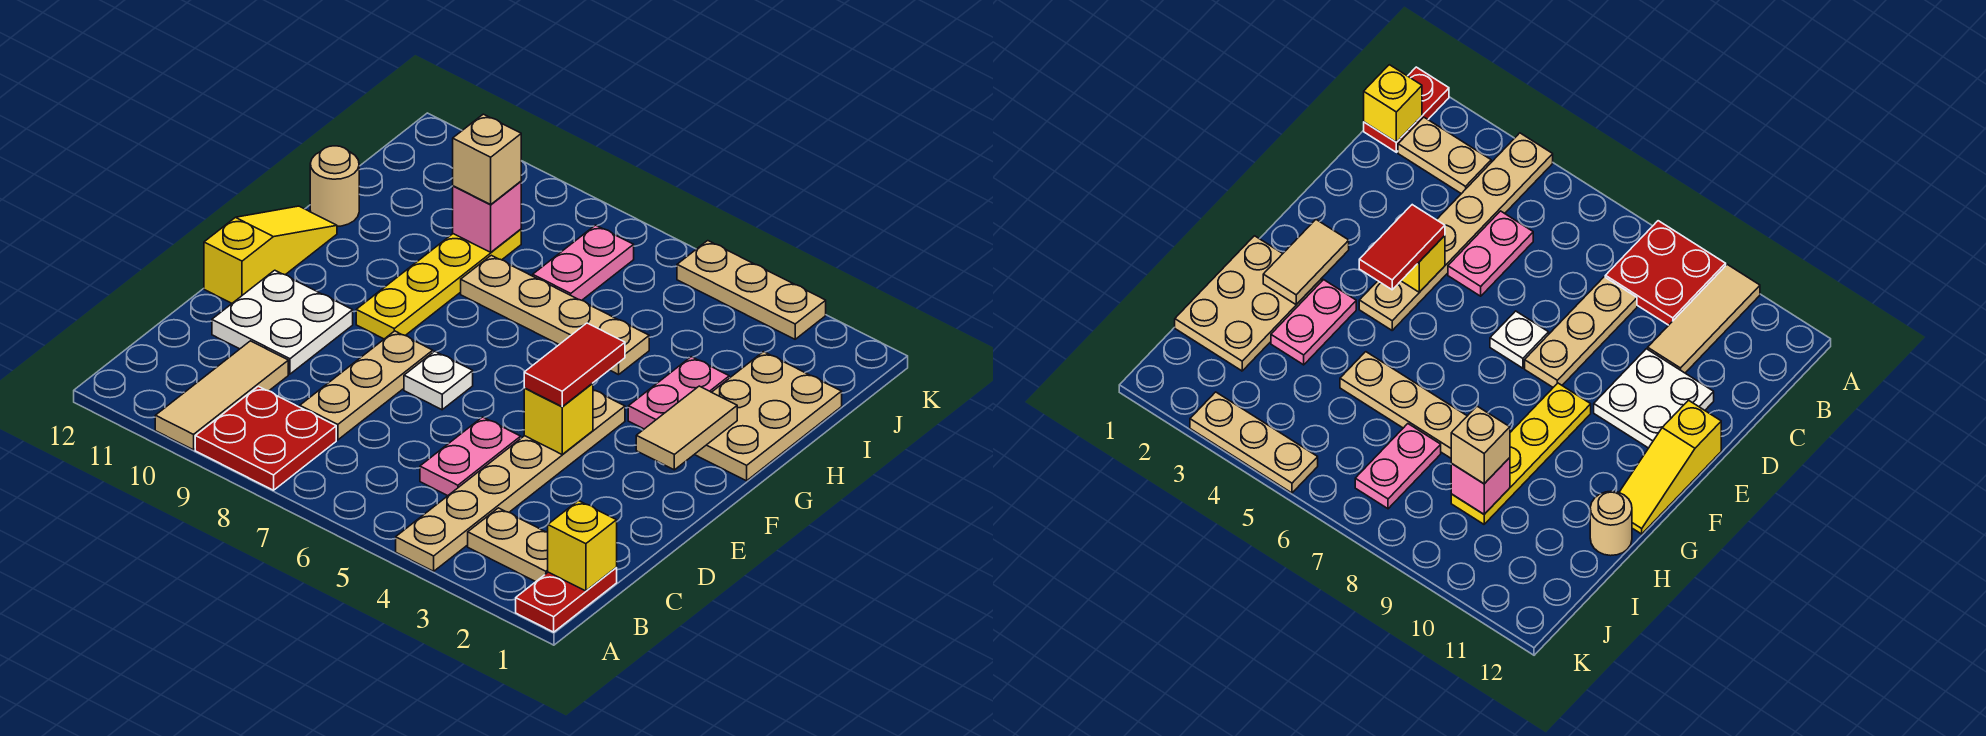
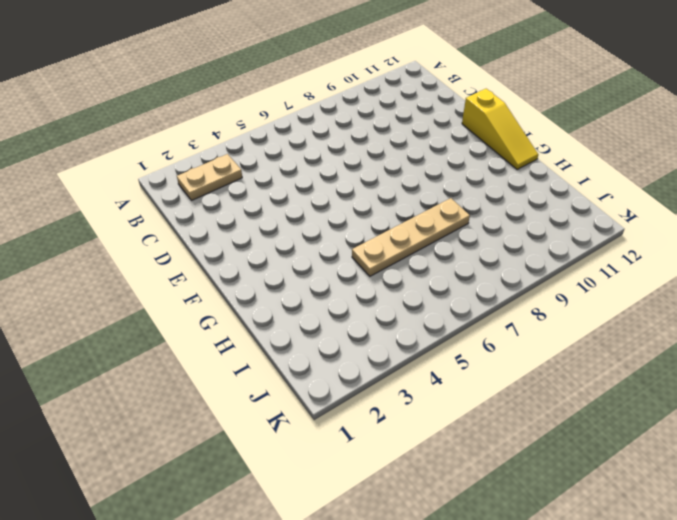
none -> red plate A1:B1 level 1
none -> tan plate A4:F4 level 1
none -> red plate A8:B9 level 1

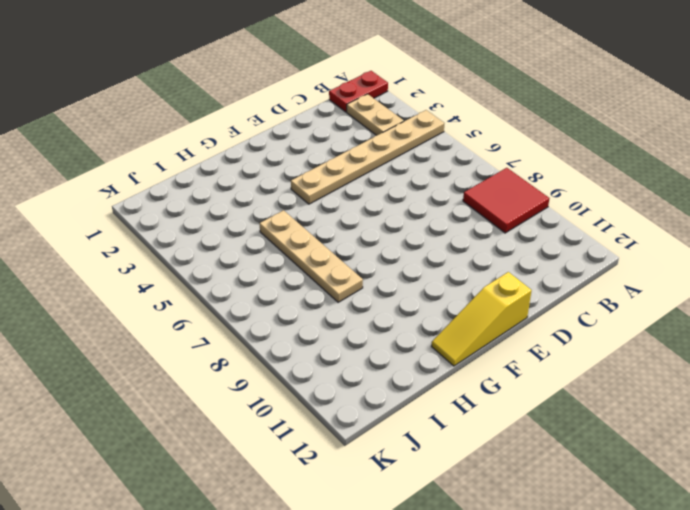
red tile A8:B9 level 1 -> red plate A8:B9 level 1
none -> tan tile A10:C10 level 1
none -> pink plate C5:D5 level 1
none -> tan plate C8:E8 level 1

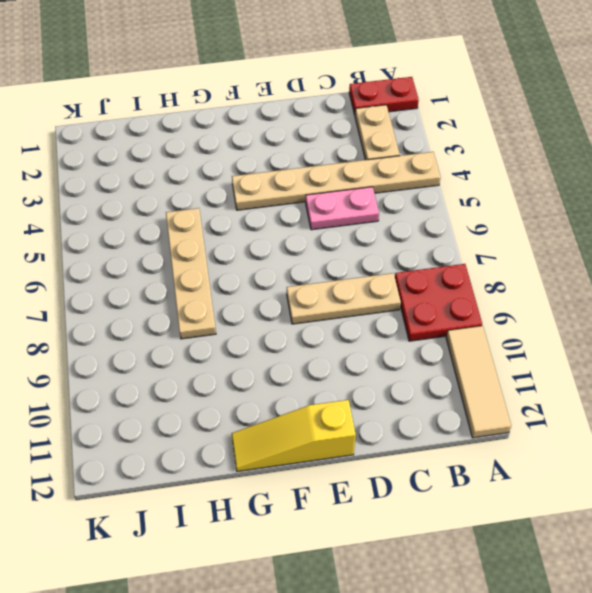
tan tile A10:A12 level 1 -> tan tile A10:C10 level 1
none -> white plate D10:E11 level 1
none -> white plate E7 level 1
none -> yellow plate F9:I9 level 1

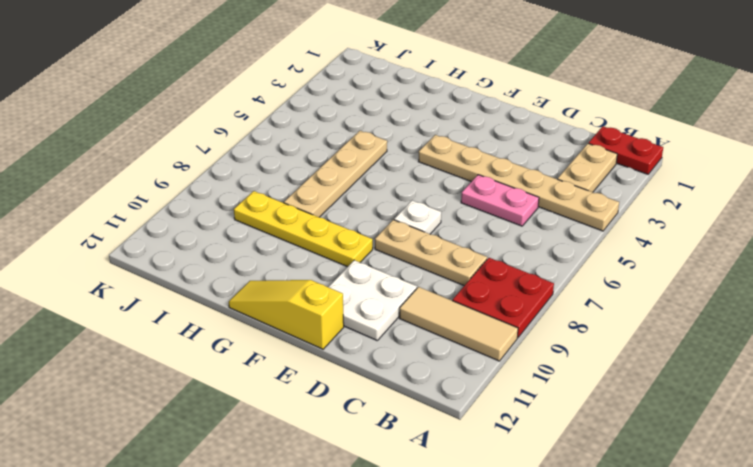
none -> tan plate G1:I2 level 1
none -> pink plate G3:H3 level 1
none -> tan round brick H12 level 1

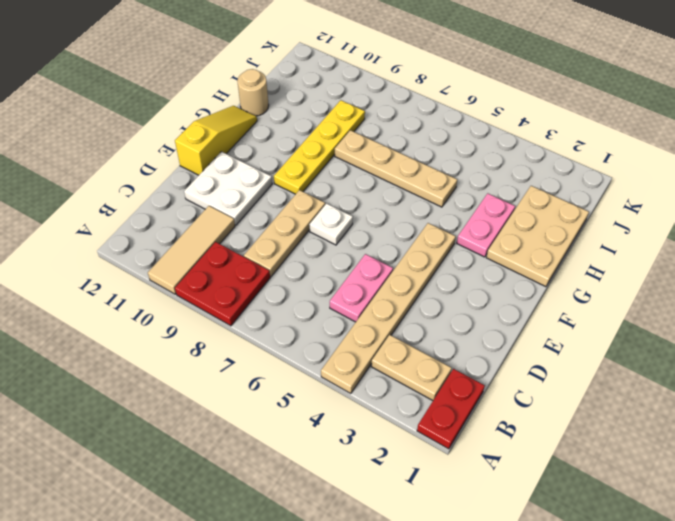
none -> pink plate I7:J7 level 1
none -> tan plate K3:K5 level 1
none -> yellow brick B1 level 2

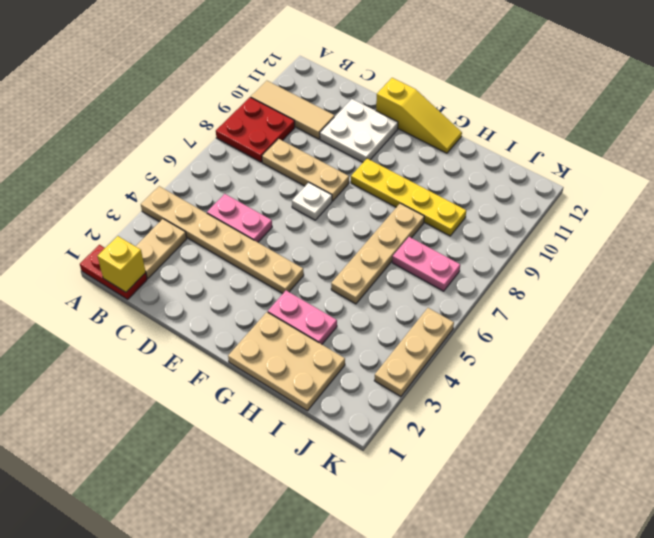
none -> tan round brick H12 level 1
none -> yellow brick E4 level 2
none -> tan tile F2:G2 level 2

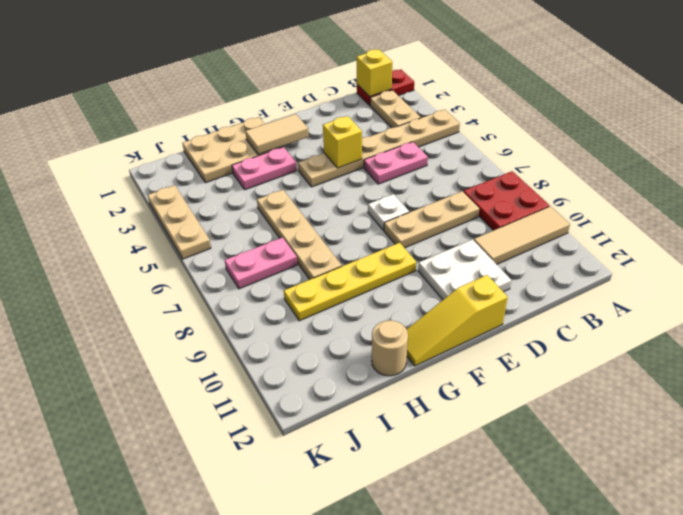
none -> pink brick I9 level 2
none -> red tile E4:F4 level 3
none -> tan brick I9 level 3

